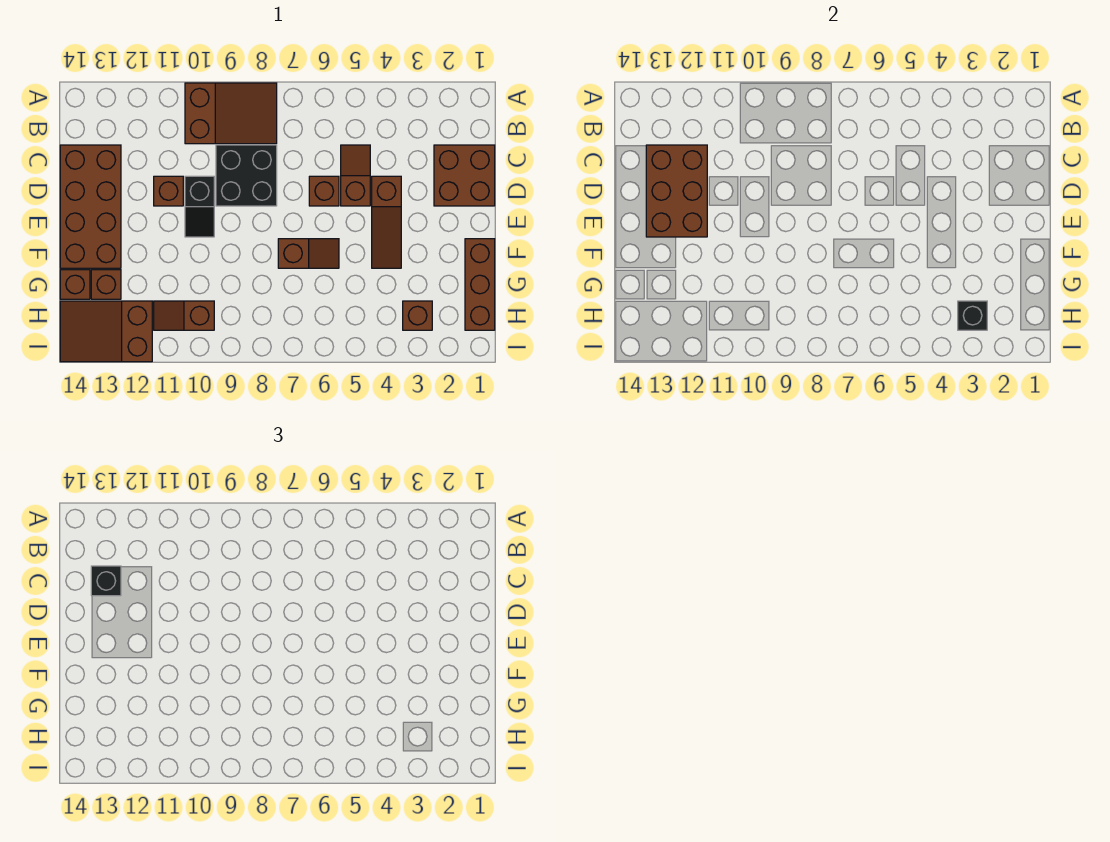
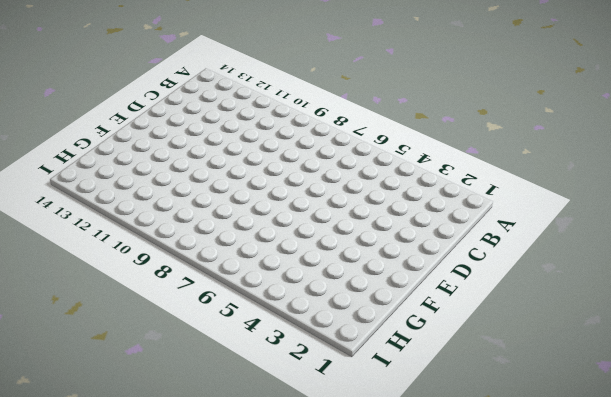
none -> brown slope A8:B10 level 1 top 10
none -> brown brick C1:D2 level 1
none -> brown slope C5:D5 level 1 top D

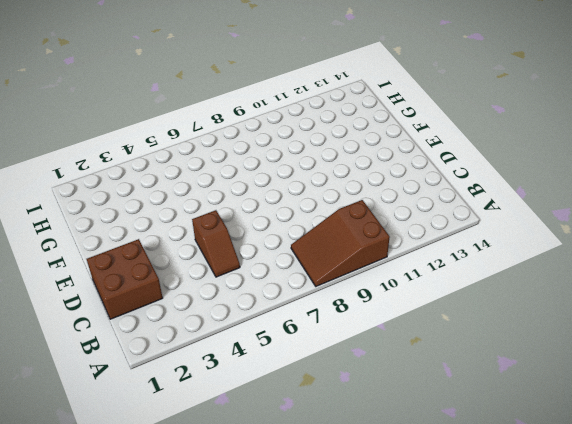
none -> black brick C8:D9 level 1
none -> brown brick C13:F14 level 1
none -> brown slope D4:F4 level 1 top D

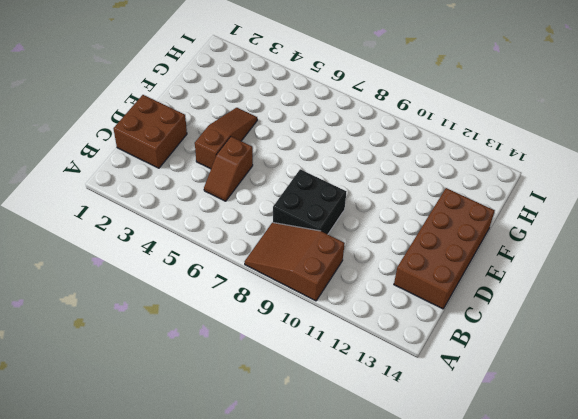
none -> brown brick D6 level 1
none -> black slope D10:E10 level 1 top D
none -> brown brick D11 level 1

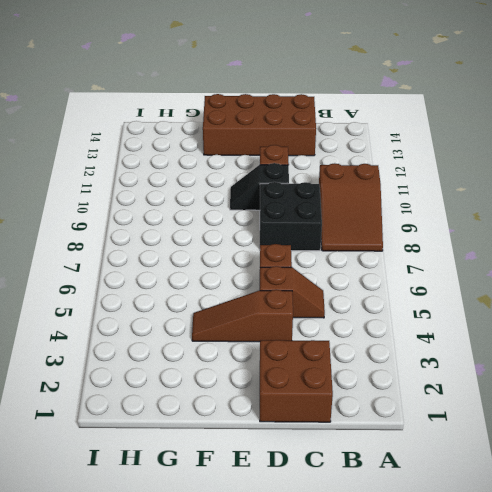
none -> brown brick F1:H1 level 1
none -> brown slope F6:F7 level 1 top 7
none -> brown brick G13 level 1

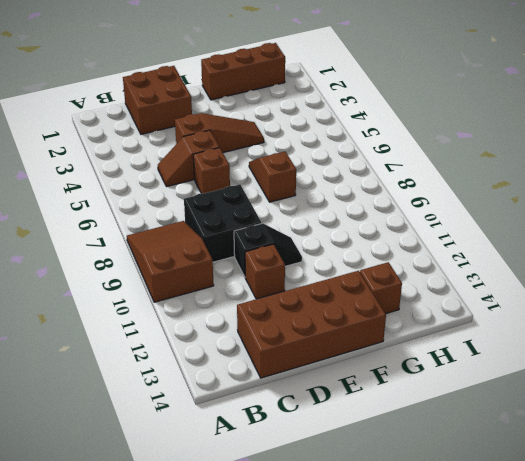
none -> brown brick G14 level 1
none -> brown brick H3 level 1
none -> brown slope H10:H11 level 1 top 10

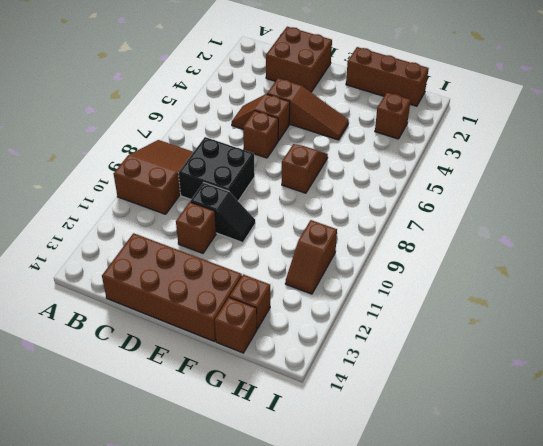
none -> brown slope H12:I14 level 1 top 12
none -> brown brick C12:E13 level 2
none -> black brick H3 level 2

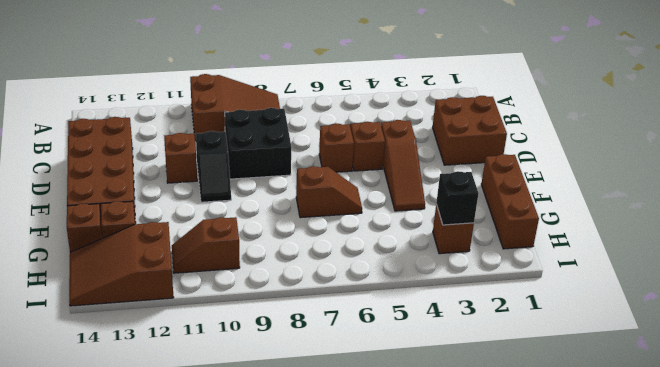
none -> brown brick C12:E13 level 2
none -> black brick C13 level 3

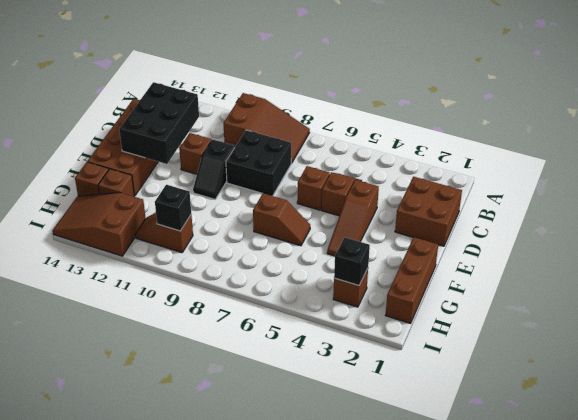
black brick C12:E13 level 2 -> brown brick C12:E13 level 2
black brick H10 level 2 -> black brick C13 level 3

